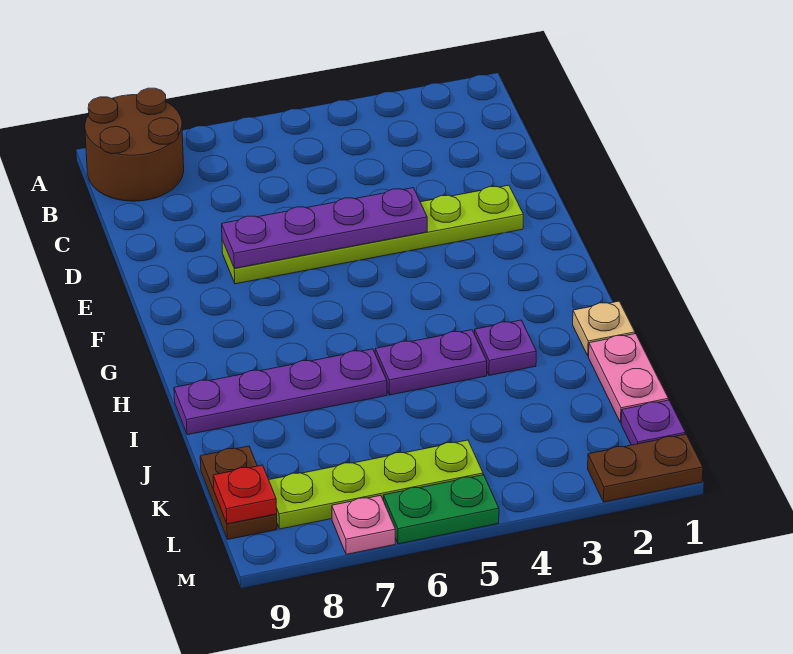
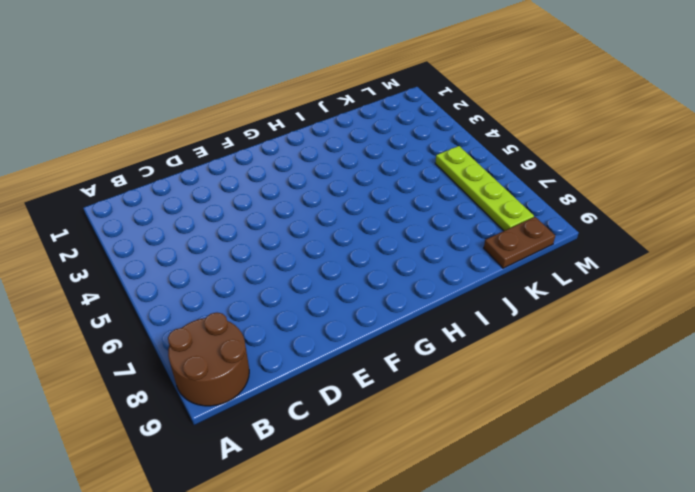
none -> lime plate E2:E7 level 1
none -> tan plate I1 level 1
none -> purple plate I3 level 1

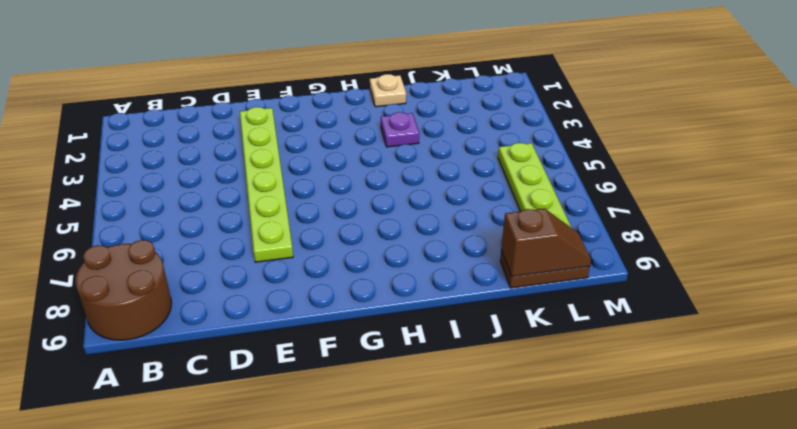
brown slope K9:L9 level 2 top K -> red plate L9 level 2
none -> purple plate I4:I5 level 1
none -> purple plate I6:I9 level 1
none -> pink plate J1:K1 level 1

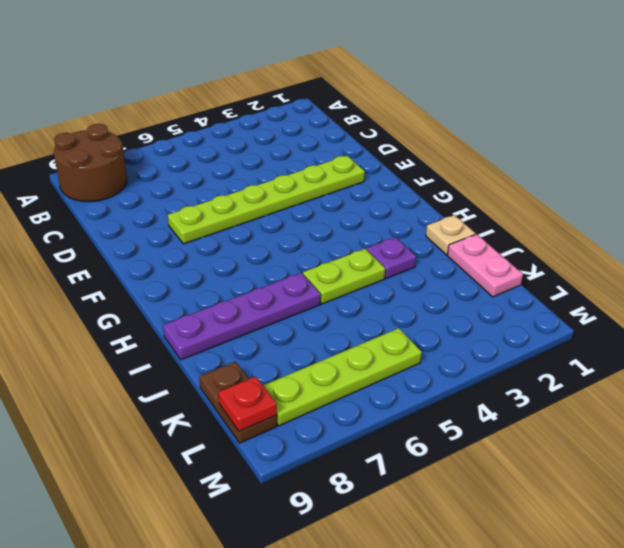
lime plate I4:I5 level 1 -> purple plate I4:I5 level 1
none -> purple plate L1 level 1
none -> brown plate M1:M2 level 1
none -> green plate M5:M6 level 1

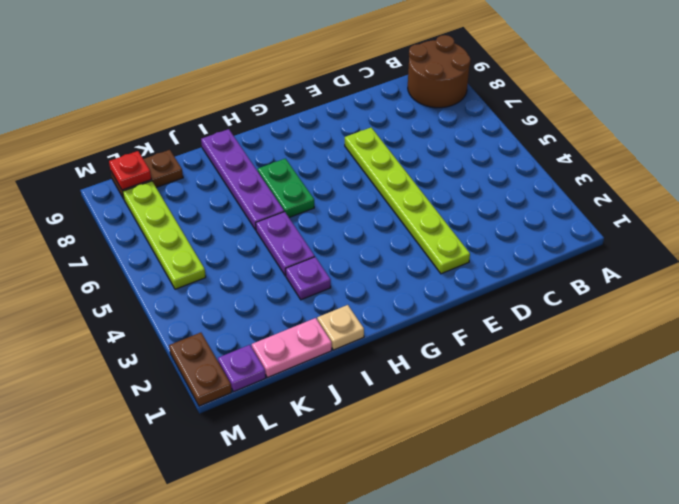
green plate H6:H7 level 1 -> green plate M5:M6 level 1
none -> pink plate M7 level 1
none -> purple plate E4:E7 level 2

